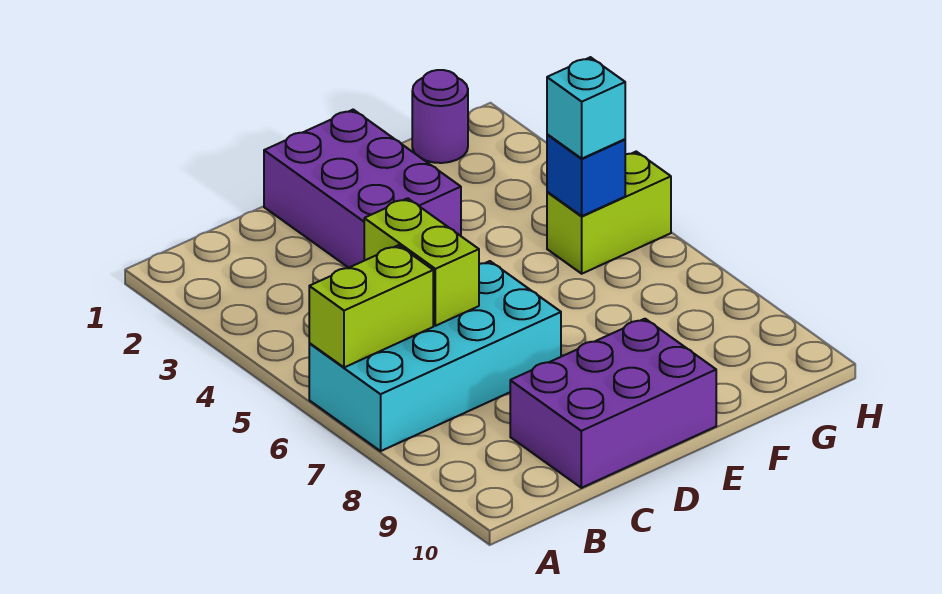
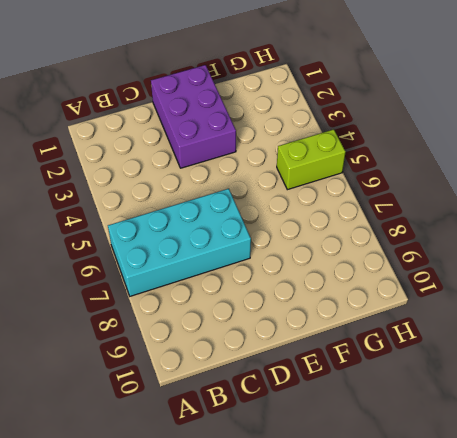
none -> purple brick C9:E10 level 1
none -> purple round brick G1 level 1

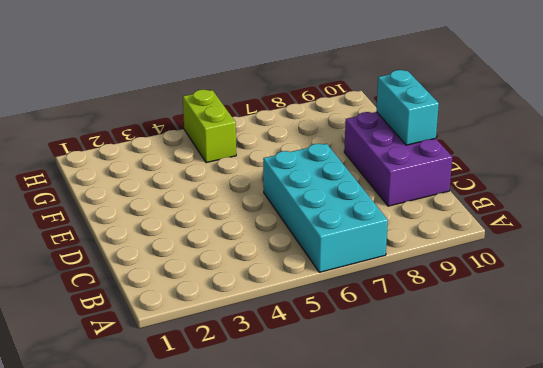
cyan brick D10:E10 level 2 -> none
none -> purple brick D1:E3 level 1
none -> purple round brick G1 level 1

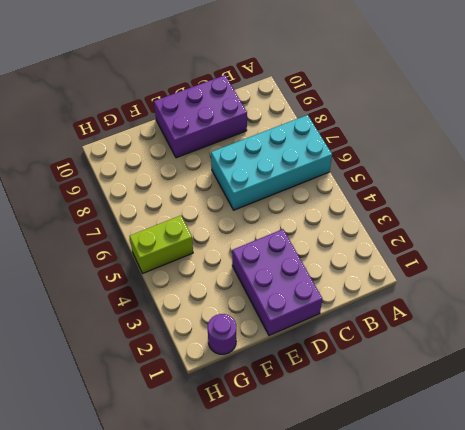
none -> lime brick A6:B6 level 2
none -> lime brick C5:C6 level 2

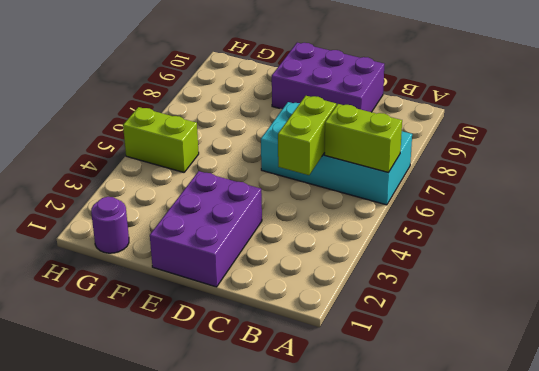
none -> blue brick G5 level 2
none -> cyan brick G5 level 3

